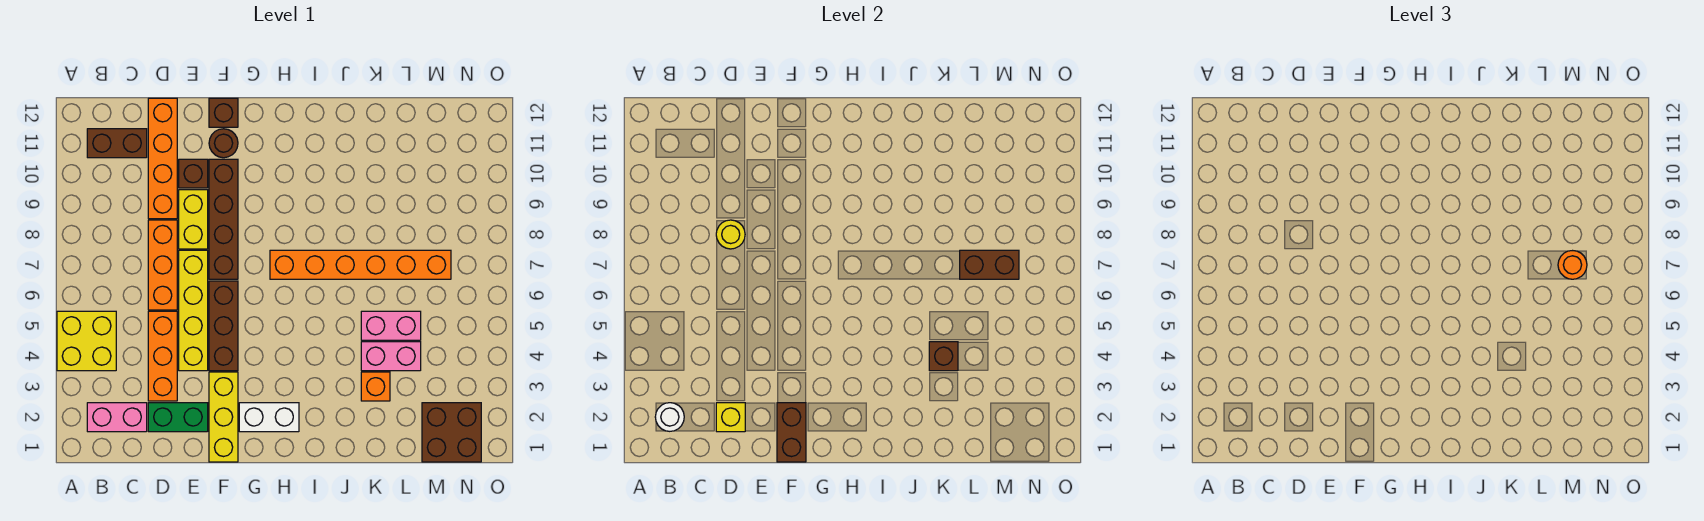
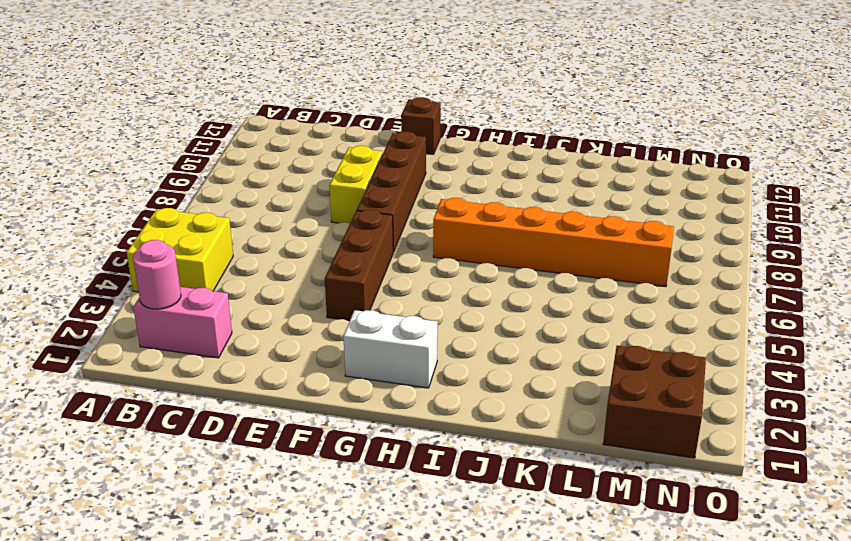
pink round brick B2 level 2 -> white round brick B2 level 2
none -> brown brick B11:C11 level 1
none -> green brick D2:E2 level 1
none -> orange brick D3:D5 level 1

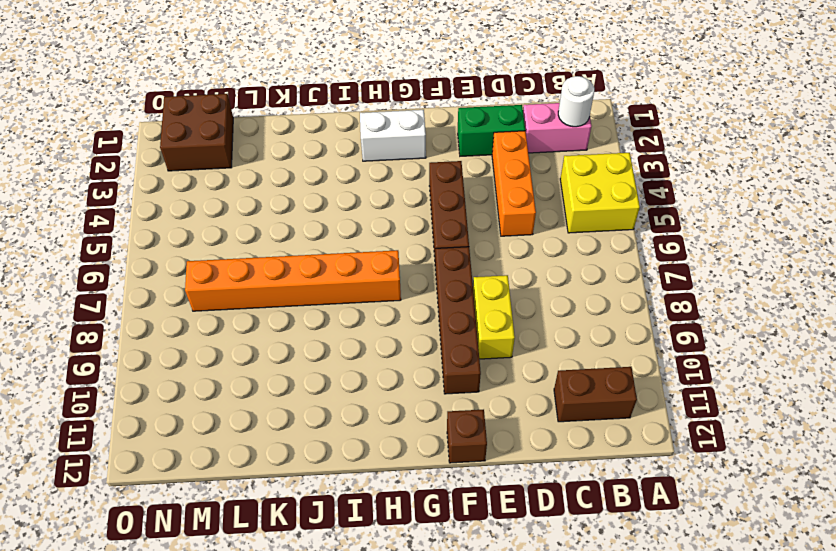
none -> orange brick D6:D8 level 1
none -> orange brick D9:D12 level 1
none -> yellow brick E4:E7 level 1

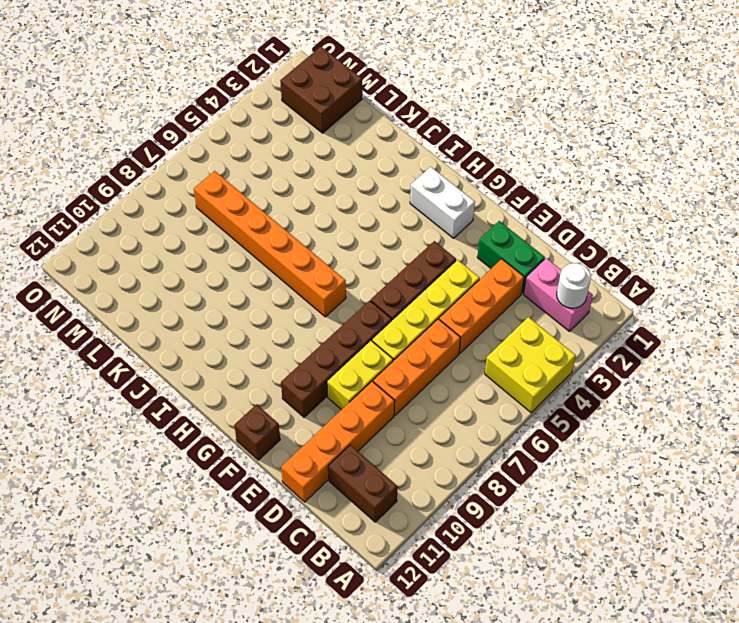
none -> brown brick E10 level 1
none -> yellow brick F1:F3 level 1
none -> brown round brick F11 level 1

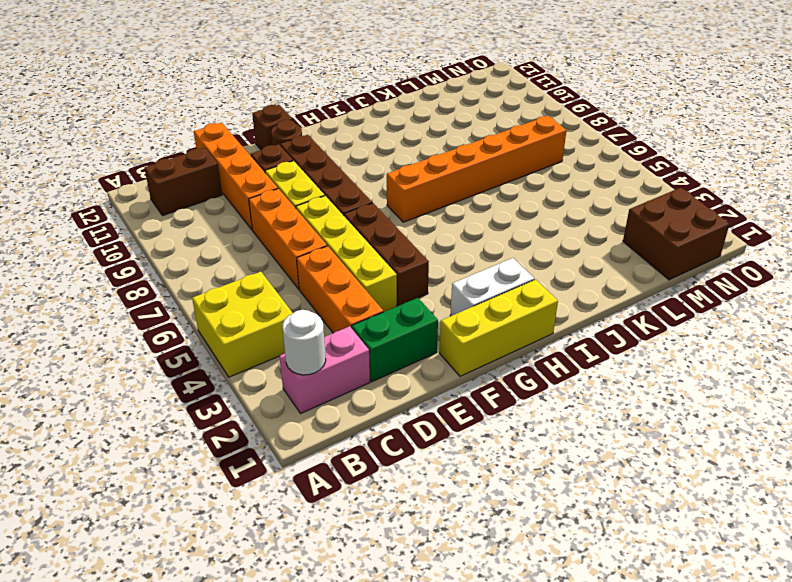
yellow brick F1:H1 level 1 -> yellow brick F1:F3 level 1
none -> orange brick K3 level 1
none -> pink brick K4:L4 level 1
none -> pink brick K5:L5 level 1

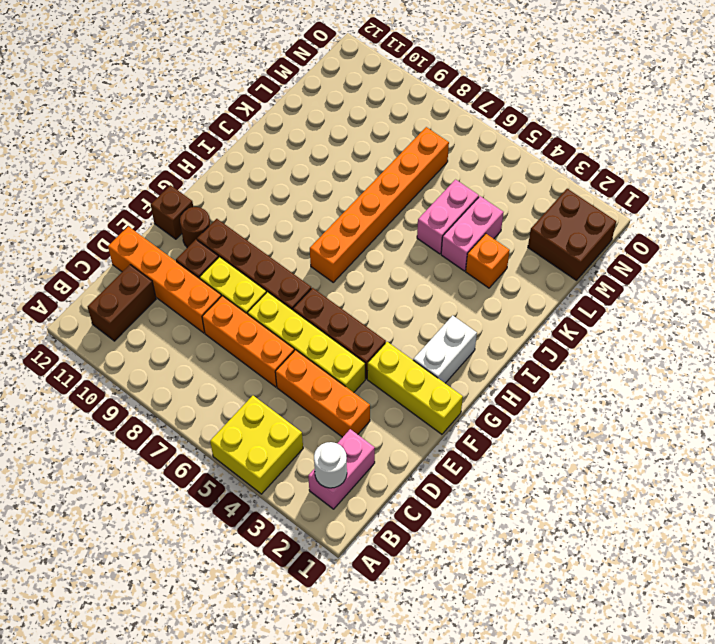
none -> green brick D2:E2 level 1
none -> yellow brick D2 level 2
none -> yellow round brick D8 level 2

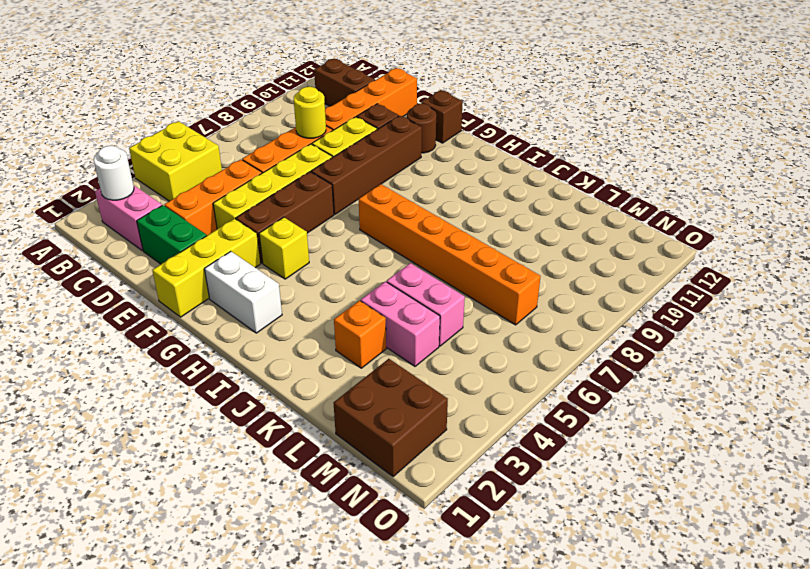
yellow brick G4 level 1 -> yellow brick D2 level 2
none -> brown brick F1:F2 level 2
none -> brown brick K4 level 2
none -> brown brick L7:M7 level 2

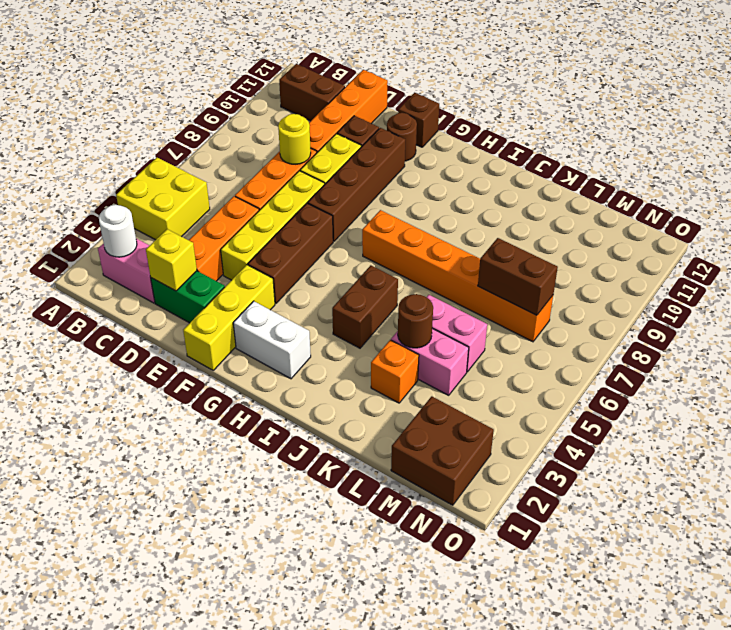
brown brick I4:I5 level 1 -> brown brick F1:F2 level 2
brown round brick K4 level 2 -> brown brick K4 level 2
none -> orange round brick M7 level 3

